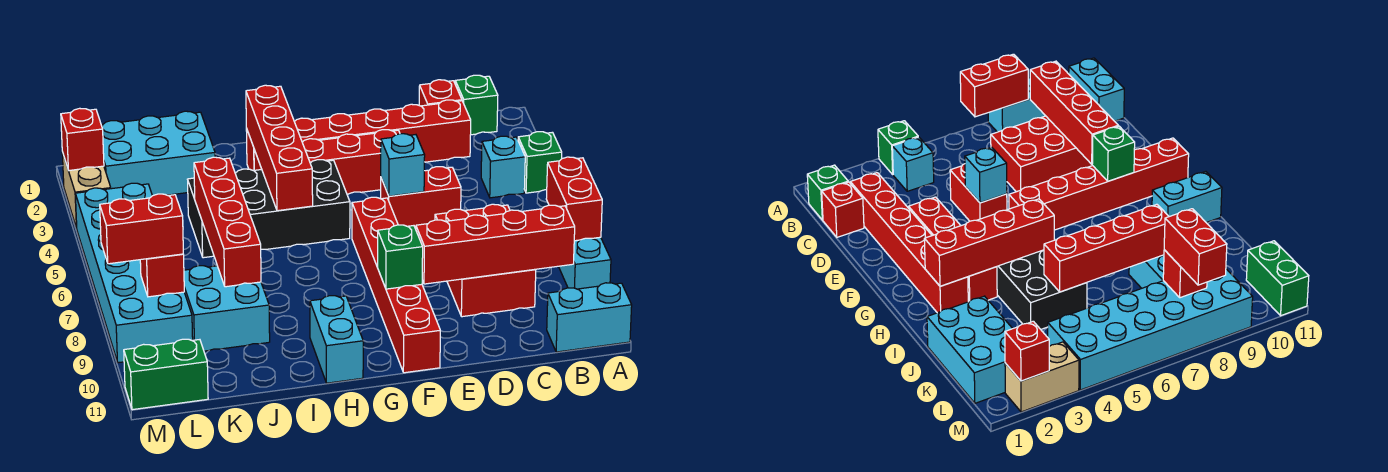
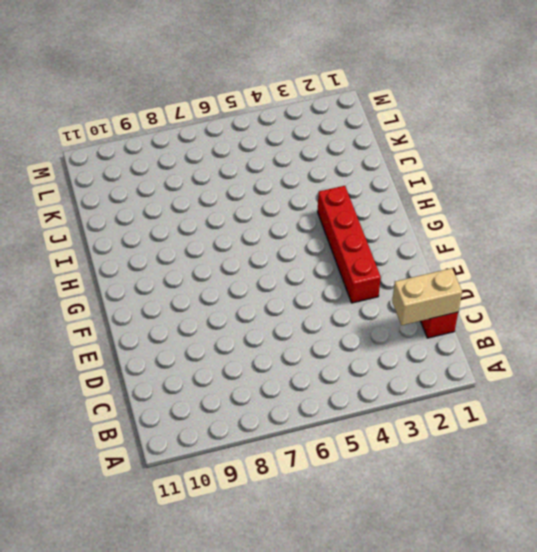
tan brick C1:C2 level 2 -> tan brick M2:M3 level 1
none -> green brick A4 level 1
none -> cyan brick A8:A9 level 1
none -> cyan brick A11:B11 level 1

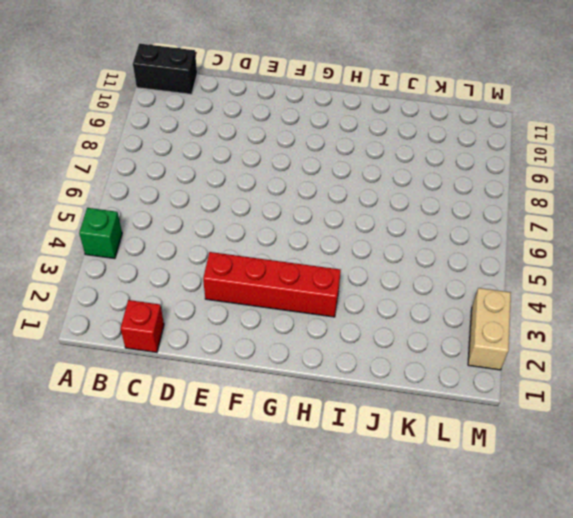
black brick A11:B11 level 1 -> cyan brick A11:B11 level 1
none -> cyan brick A8:A9 level 1
none -> green brick B1 level 1
none -> cyan brick B4 level 1

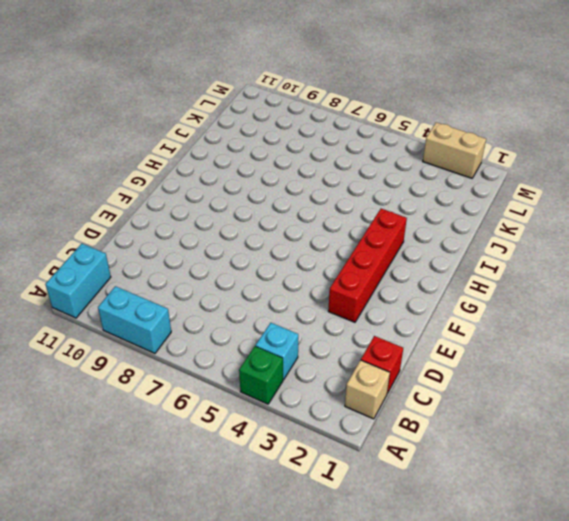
tan brick B1 level 1 -> green brick B1 level 1
none -> red brick C2:H2 level 1
none -> red brick C7:D9 level 1
none -> red brick D5:E5 level 1

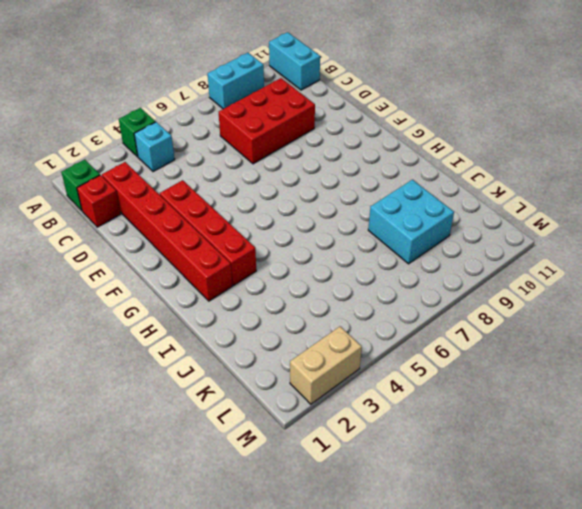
none -> red brick D5:E5 level 1
none -> red brick F6:F11 level 1
none -> black brick G4:J5 level 1

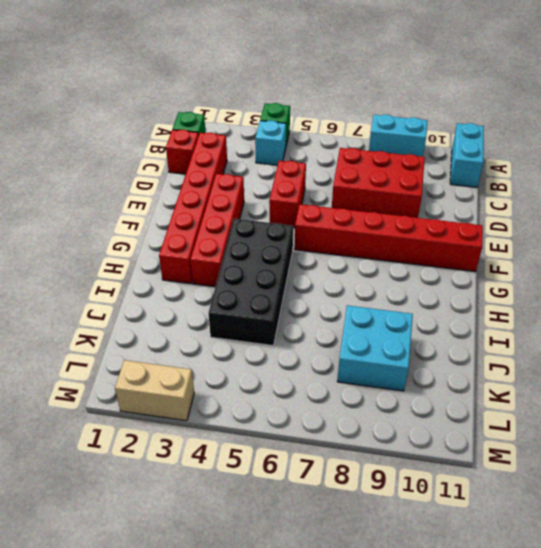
none -> cyan brick H10:H11 level 1
none -> cyan brick J1:L2 level 1
none -> cyan brick L4:M9 level 1

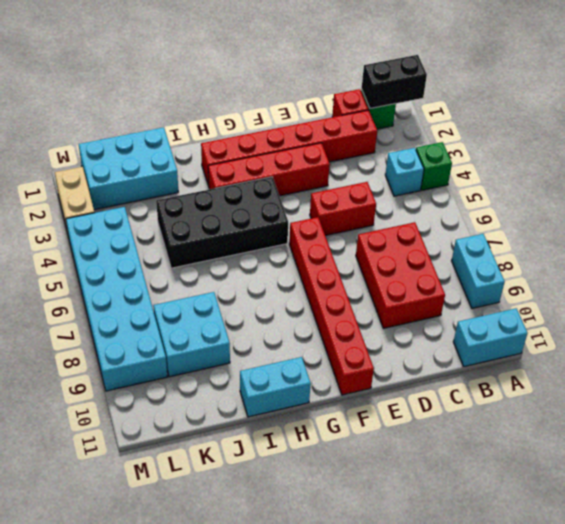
black brick A1:B1 level 2 -> none
cyan brick H11:I11 level 1 -> cyan brick H10:H11 level 1
none -> green brick L11:M11 level 1
none -> red brick A7:A8 level 2
none -> red brick B9:E9 level 2

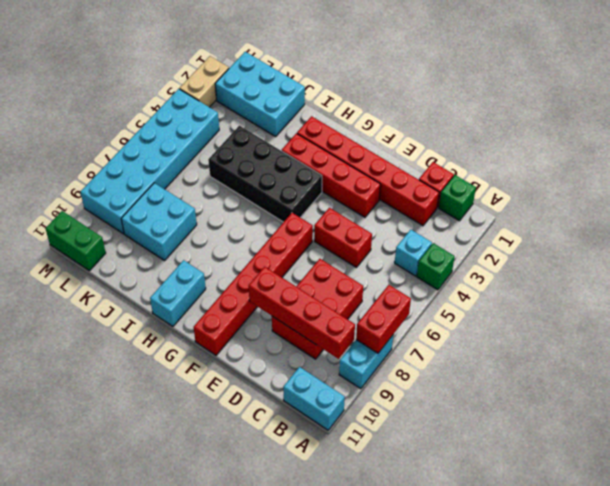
none -> cyan brick E5 level 2
none -> green brick F9 level 2
none -> red brick H2:H5 level 2

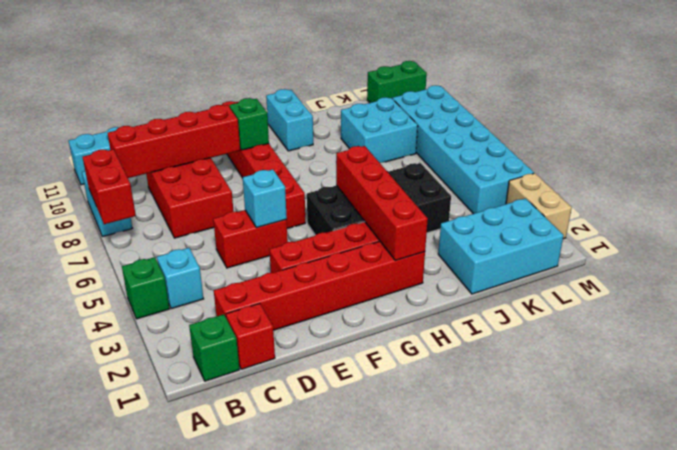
none -> red brick J5:J8 level 2
none -> red brick L8 level 2
none -> red brick M2 level 2

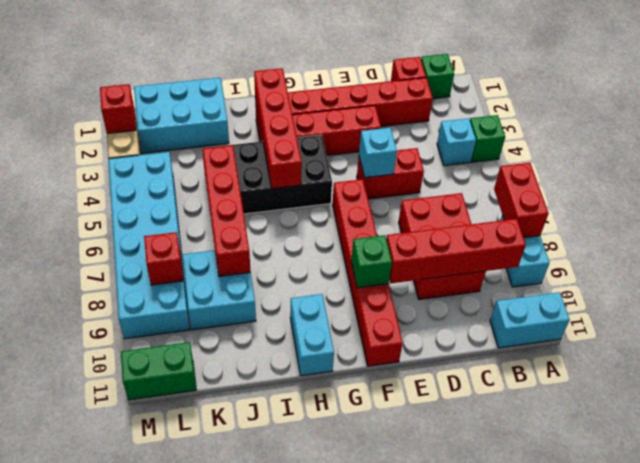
none -> red brick L8:M8 level 3

